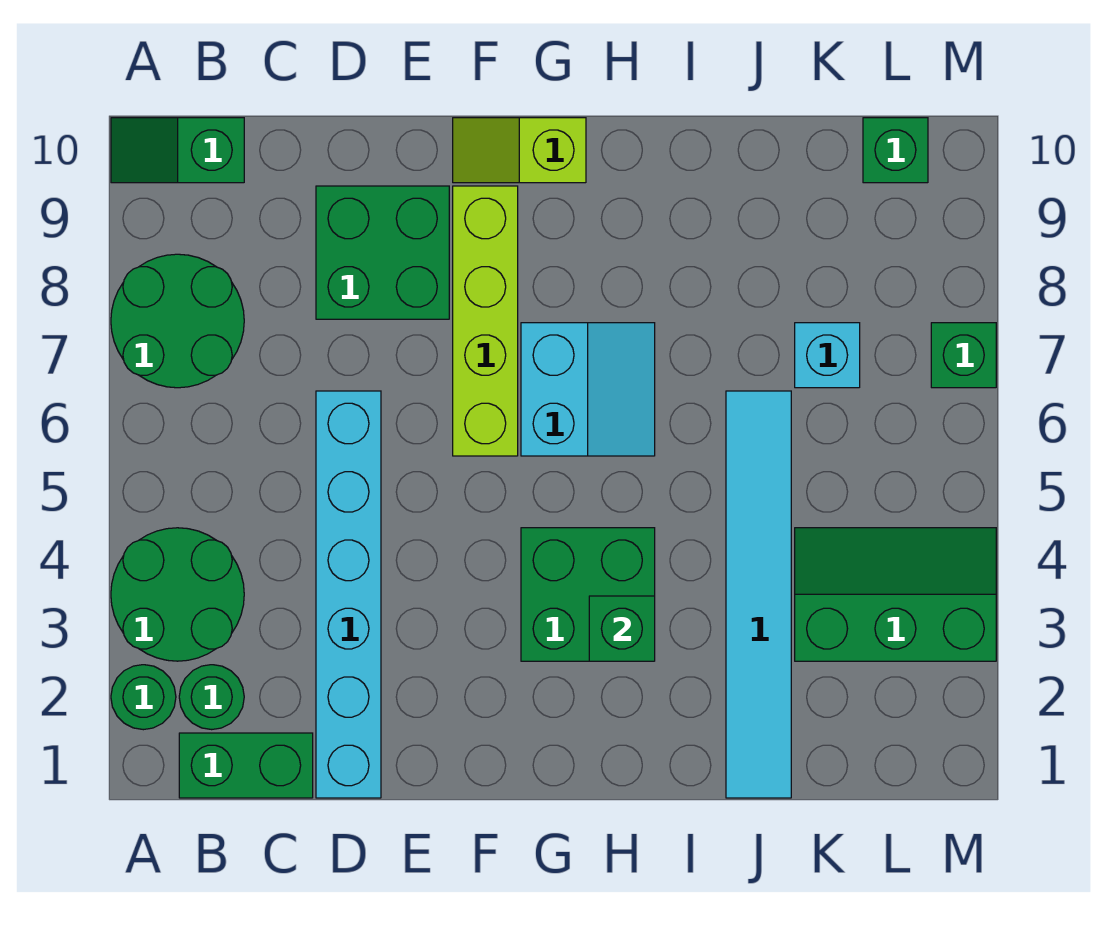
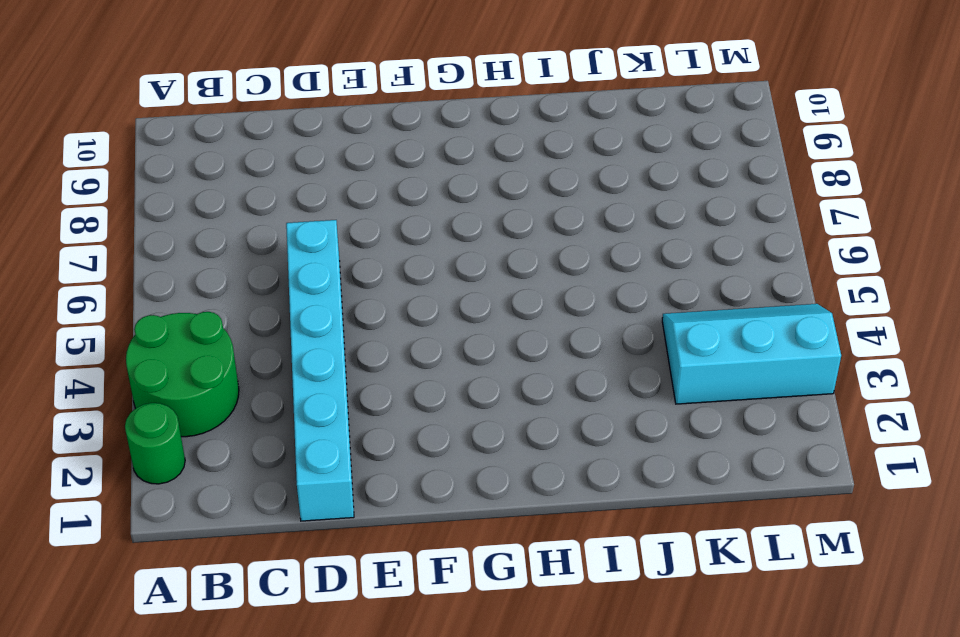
cyan slope K3:M4 level 1 top 3 -> green slope K3:M4 level 1 top 3
none -> green round brick A7:B8 level 1
none -> green slope A10:B10 level 1 top B
none -> green brick B1:C1 level 1

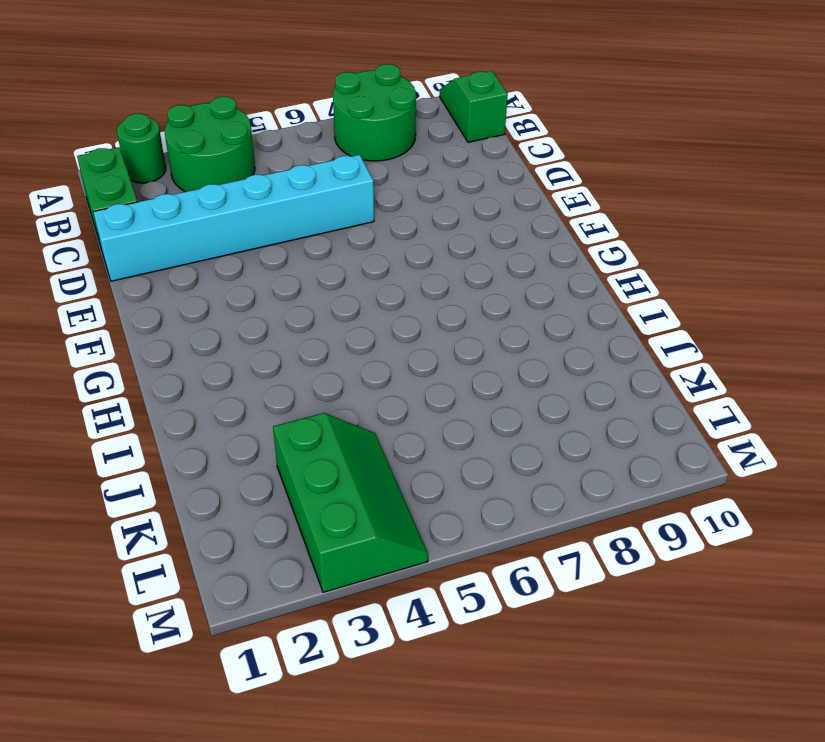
none -> green round brick B2 level 1
none -> green brick D8:E9 level 1
none -> lime brick F6:F9 level 1

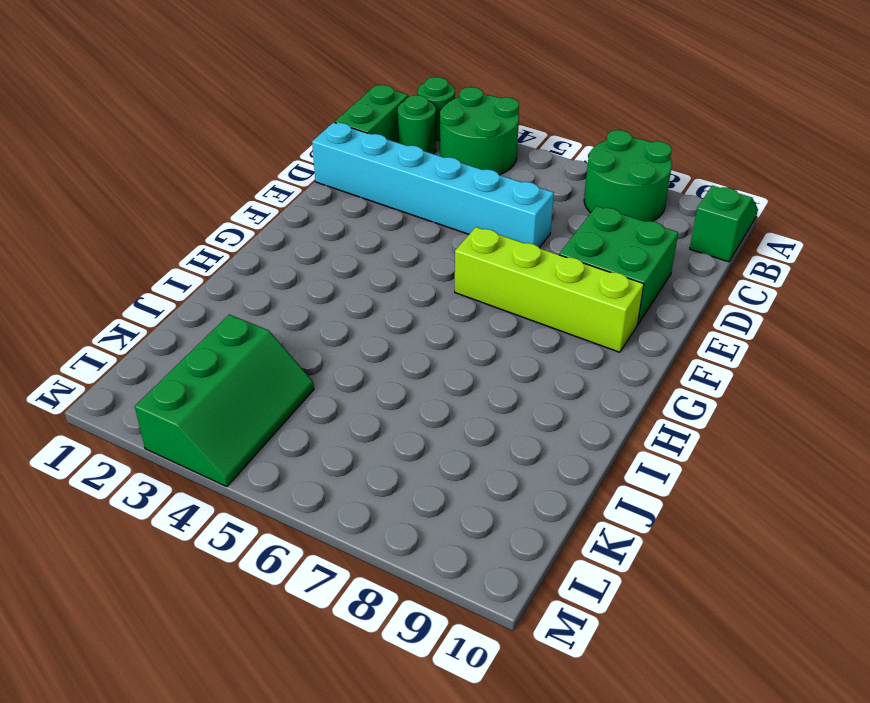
none -> lime slope F10:G10 level 1 top G
none -> green brick G3:H4 level 1
none -> cyan slope G6:H7 level 1 top G

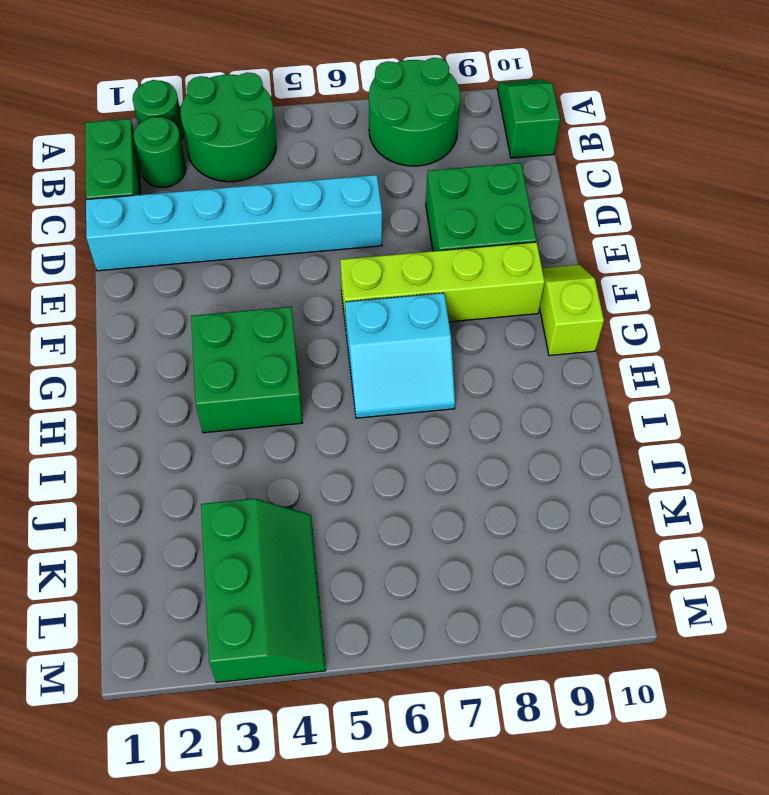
none -> cyan tile J1:J6 level 1
none -> cyan brick K7 level 1
none -> green brick L10 level 1

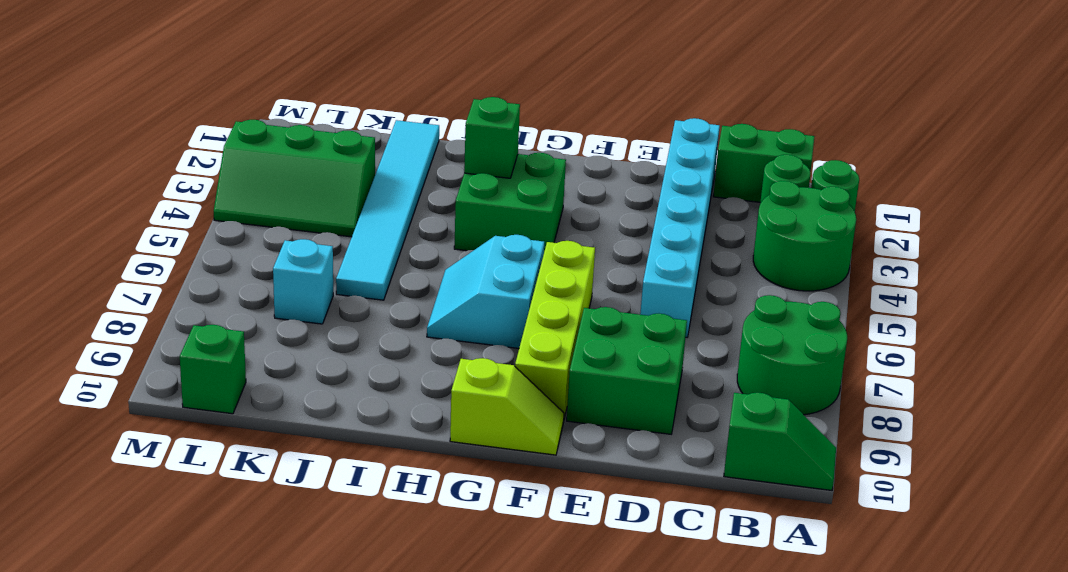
none -> green brick M7 level 1

